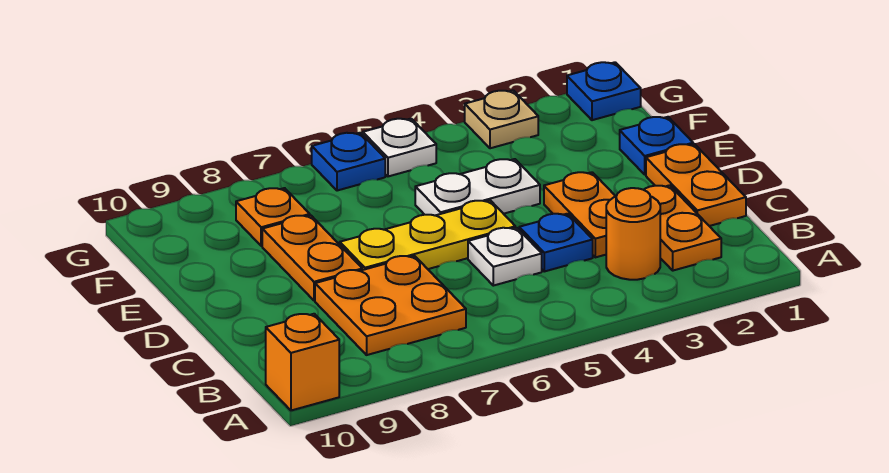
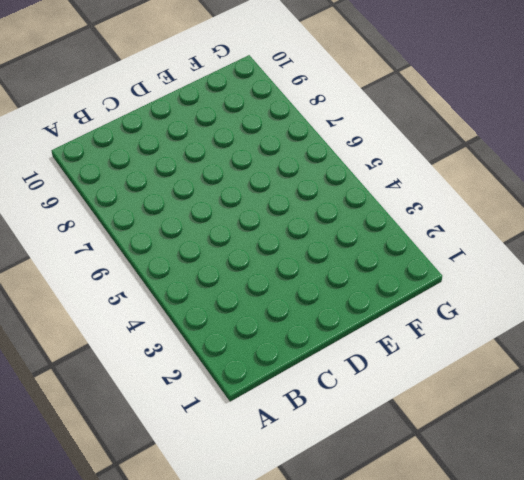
none -> orange brick A10 level 1
none -> orange plate B2:C2 level 1
none -> orange round brick B3 level 1

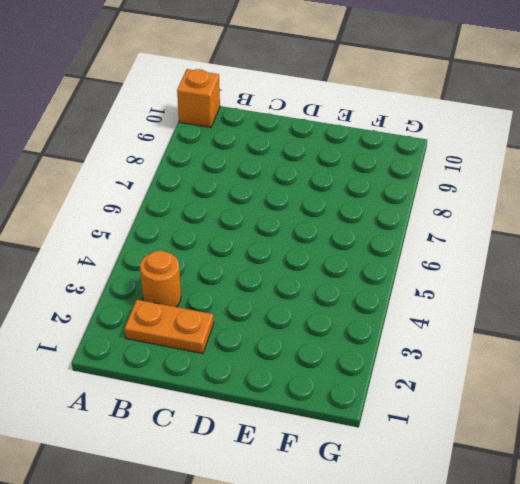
none -> orange plate B7:C8 level 1
none -> orange plate C1:D1 level 1
none -> orange plate C3:D3 level 1

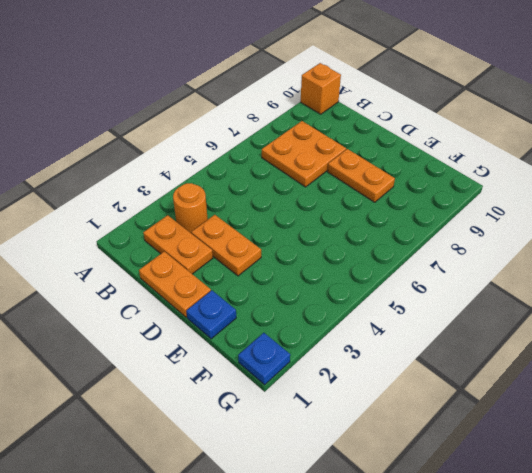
none -> blue plate C4 level 1
none -> white plate C5 level 1
none -> yellow plate D5:D7 level 1

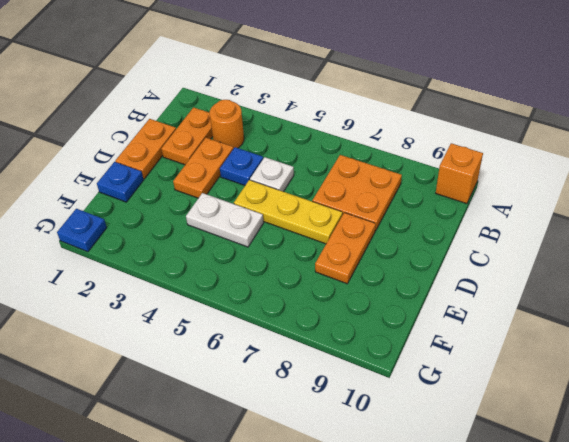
none -> orange plate F8 level 1
none -> tan plate G3 level 1
none -> white plate G5 level 1

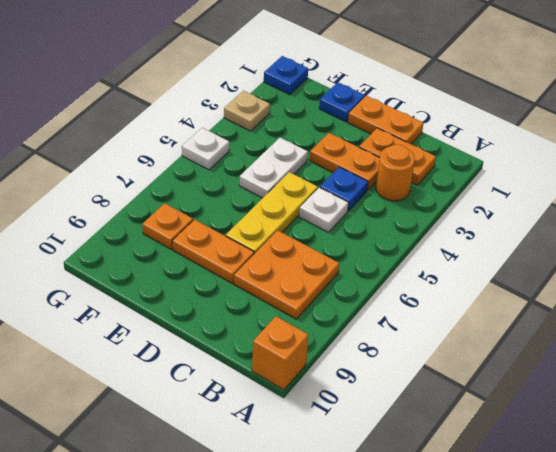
none -> blue plate G6 level 1

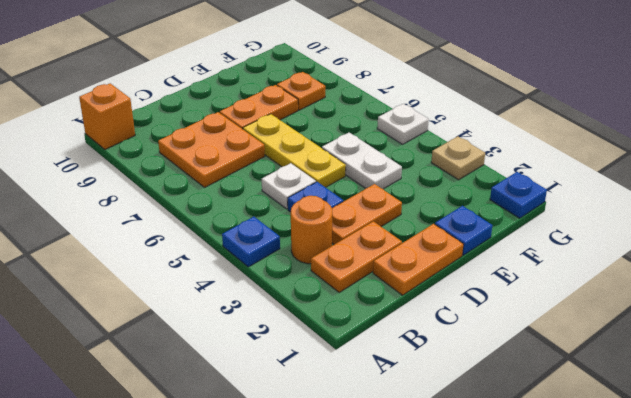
blue plate A4 level 1 -> blue plate G6 level 1

